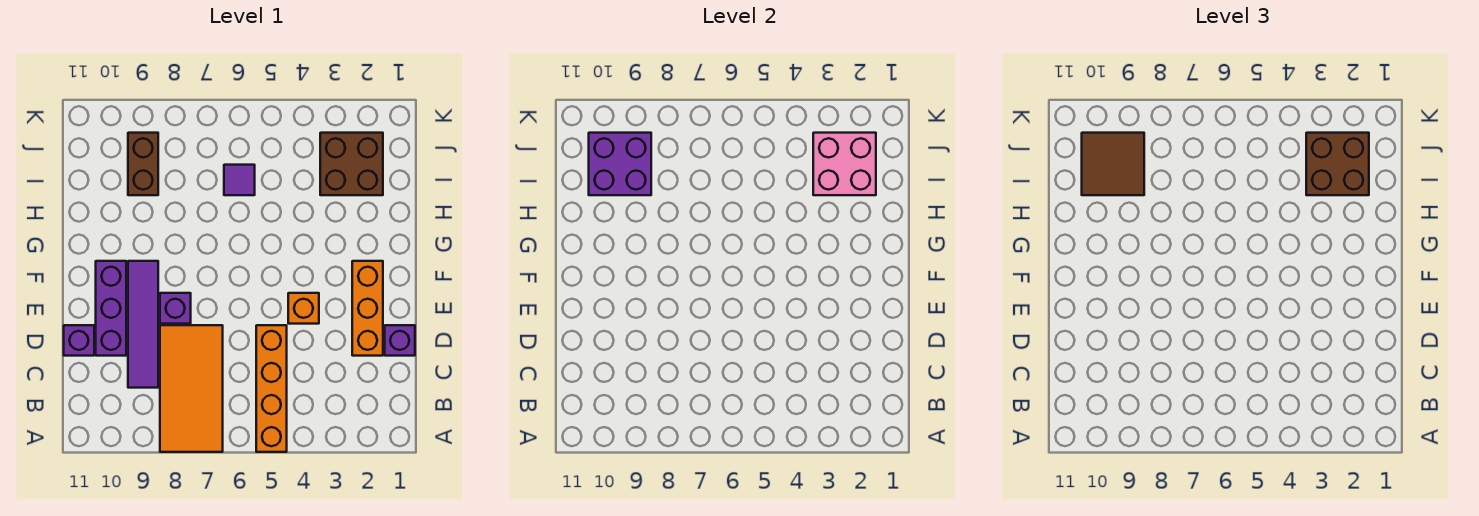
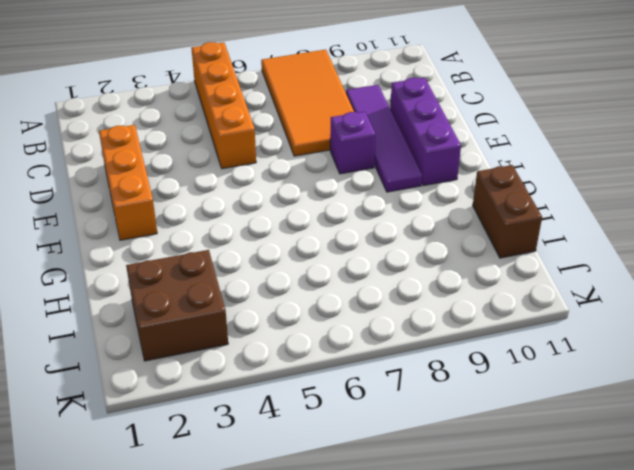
brown brick H11:I11 level 1 -> brown brick I9:J9 level 1
none -> purple brick D1 level 1
none -> purple brick D11 level 1
none -> orange brick E4 level 1

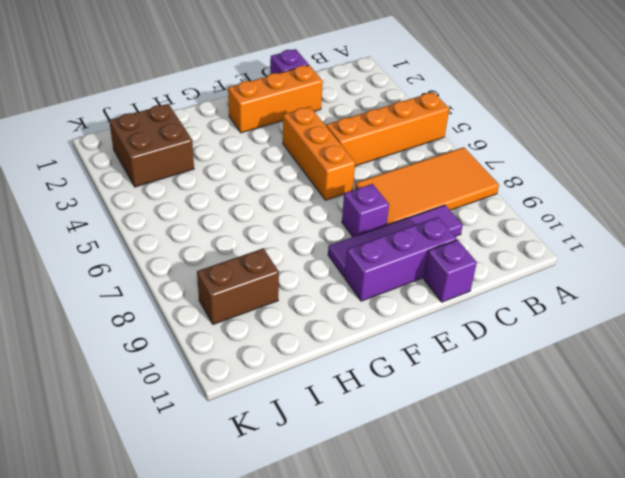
orange brick E4:E6 level 1 -> orange brick E4 level 1
none -> purple tile I6 level 1
none -> pink brick I2:J3 level 2
none -> purple brick I9:J10 level 2

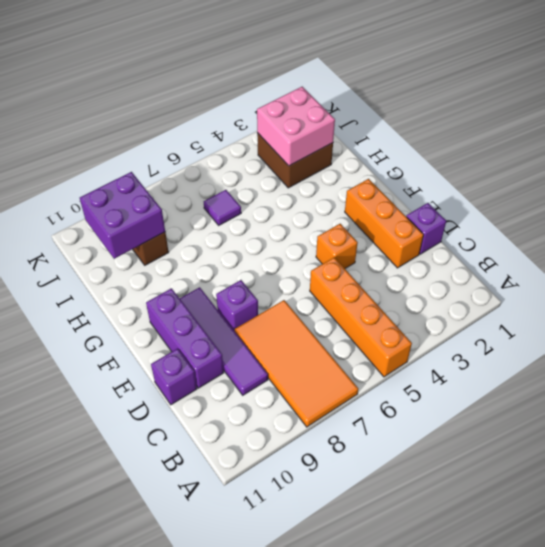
none -> brown brick I2:J3 level 3
none -> brown tile I9:J10 level 3

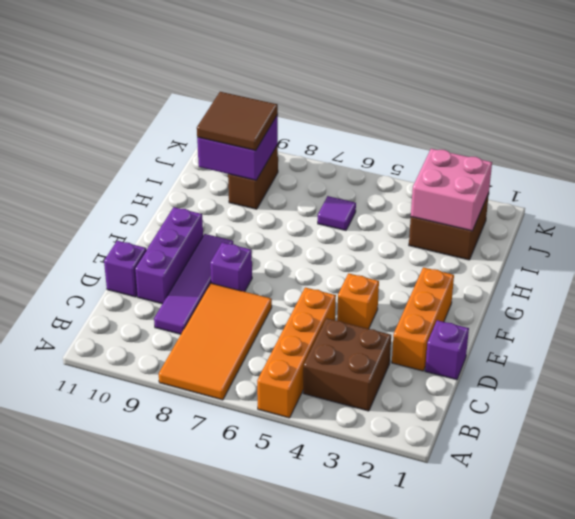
brown brick B3:C4 level 1 -> brown brick I2:J3 level 3

